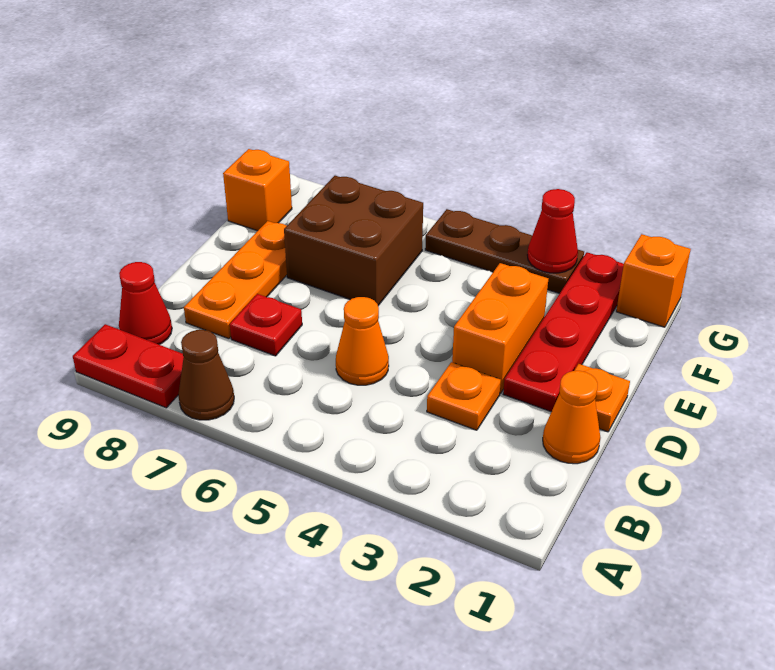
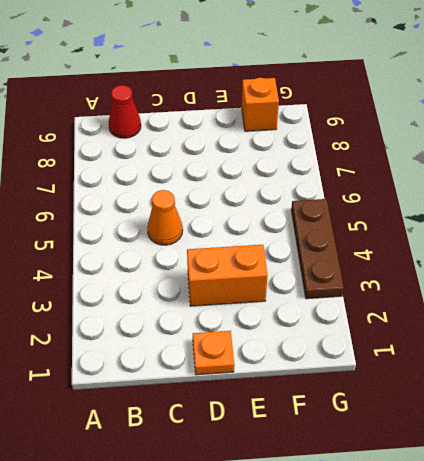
none -> brown cone A7 level 1
none -> red plate A8:A9 level 1
none -> orange cone C1 level 1

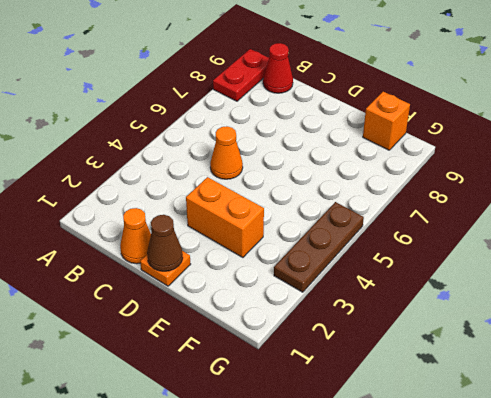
brown cone D1 level 2 -> brown cone A7 level 1
none -> orange plate C3 level 1
none -> red plate C7 level 1
none -> orange plate C8:E8 level 1

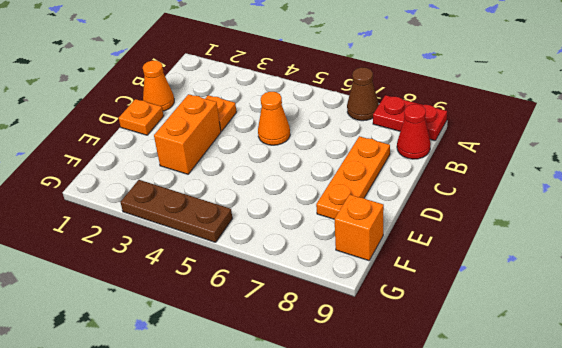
none -> red plate C7 level 1
none -> red plate D2:G2 level 1
none -> brown brick E6:F7 level 1

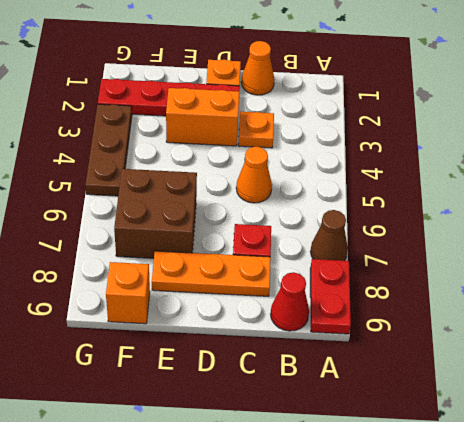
none -> orange brick G1 level 1
none -> red cone G3 level 2

